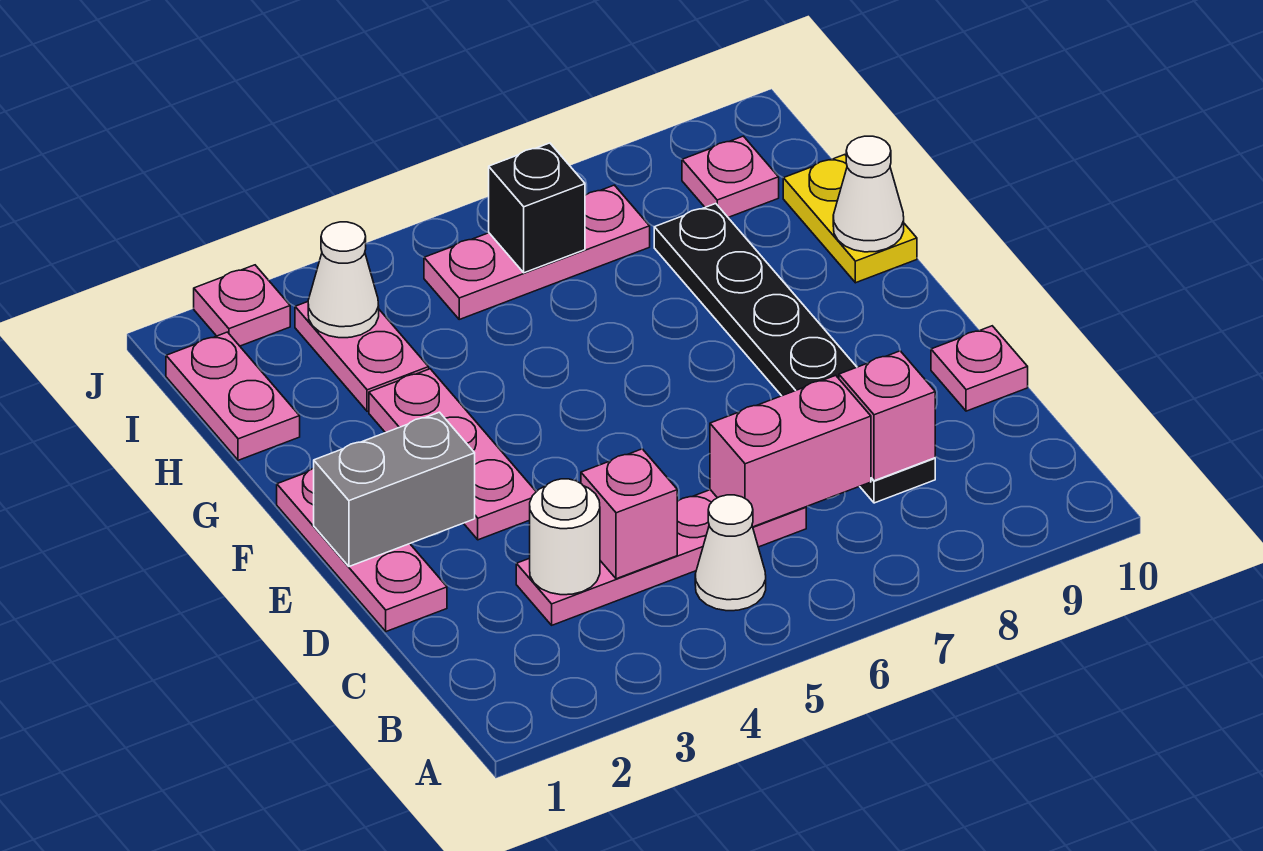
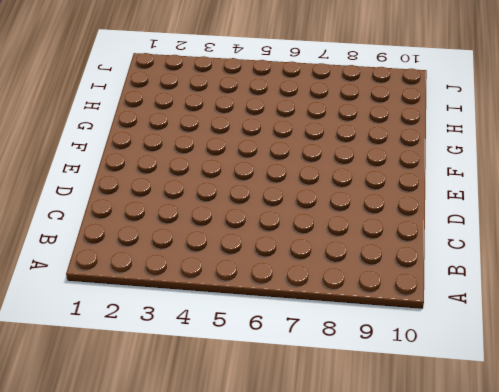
none -> white cone B5 level 1
none -> pink plate C3:C6 level 1
none -> black plate C8:H8 level 1

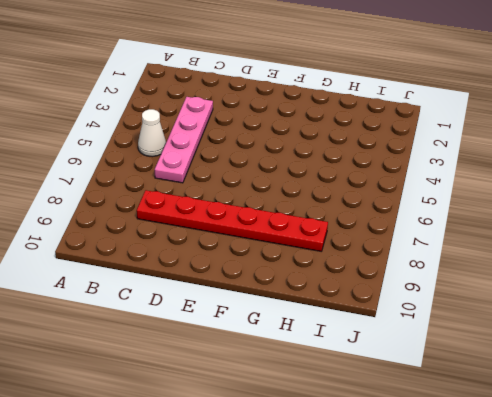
red plate C8:H8 level 1 -> black plate C8:H8 level 1
none -> pink plate D1:F1 level 1
none -> pink plate D10 level 1
none -> pink plate E3:G3 level 1

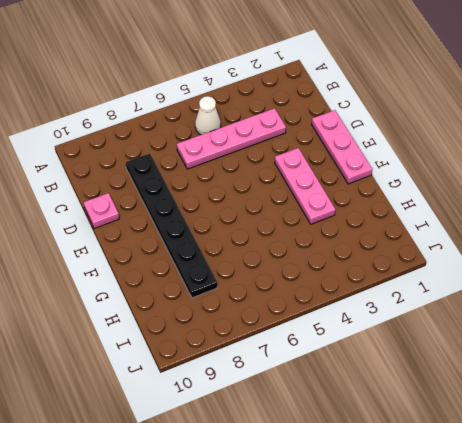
none -> yellow plate G10:H10 level 1
none -> pink plate H1:I1 level 1
none -> pink plate H3:I3 level 1

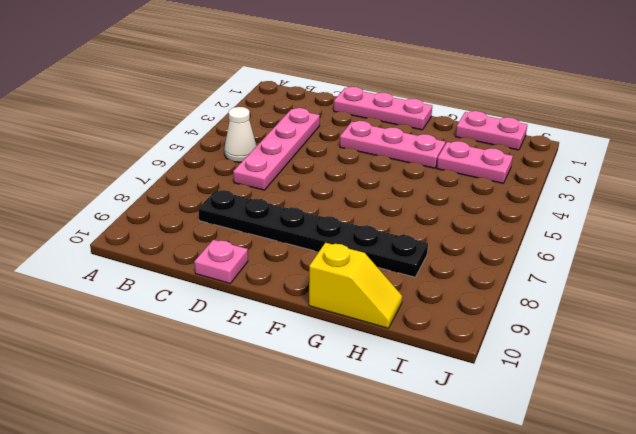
yellow slope G10:H10 level 1 top G -> yellow plate G10:H10 level 1
none -> pink plate I5:I7 level 1
none -> pink plate I9 level 1
none -> pink plate J2 level 1

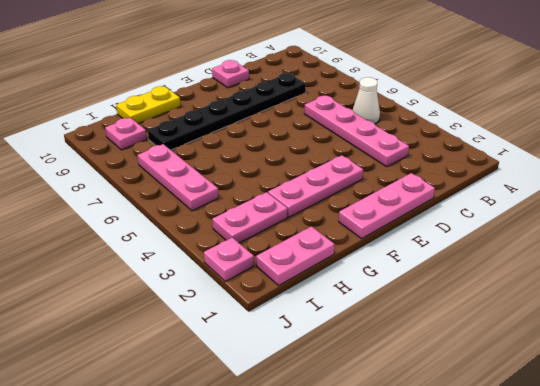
none -> white round brick C3 level 2
none -> pink brick C4 level 2
none -> pink brick C6:C7 level 2

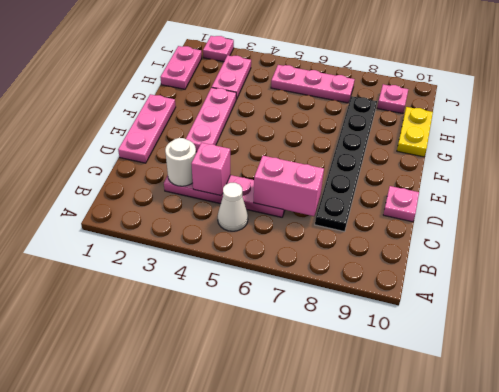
none -> pink brick C8 level 2
none -> grey brick E1:E2 level 2
none -> white cone G10 level 2

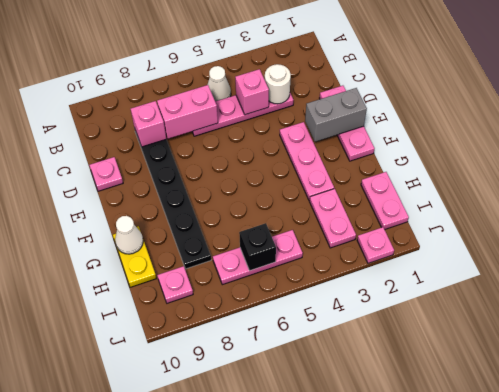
none -> white cone I3 level 2

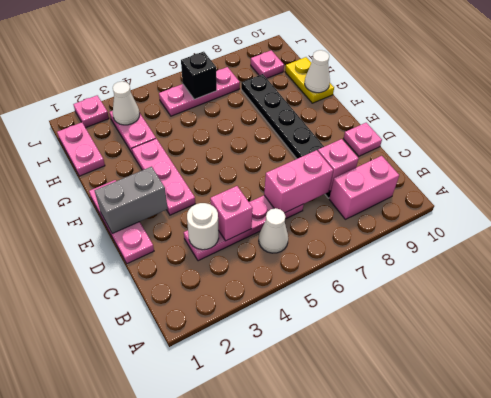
pink brick B8:B9 level 1 -> none

